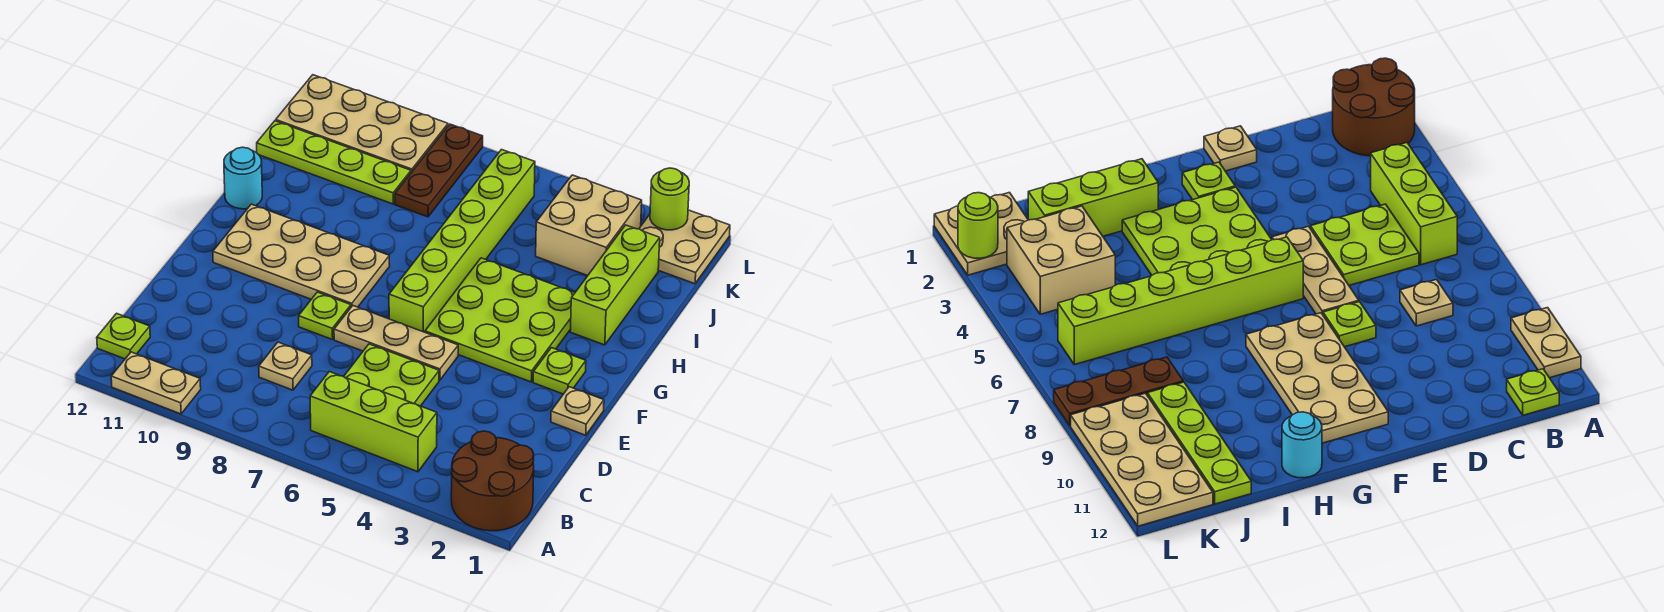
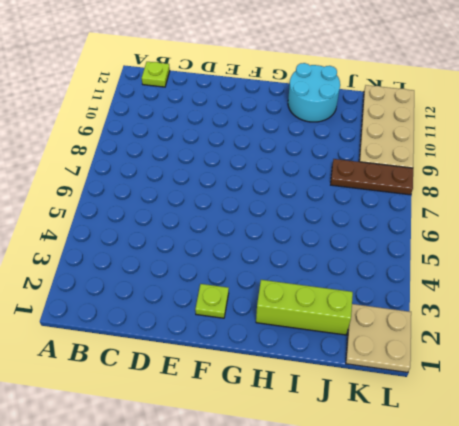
cyan round brick H11:I12 level 1 -> cyan round brick H12 level 1
none -> brown round brick A1:B2 level 1
none -> tan plate A10:A11 level 1
none -> lime brick B4:B6 level 1

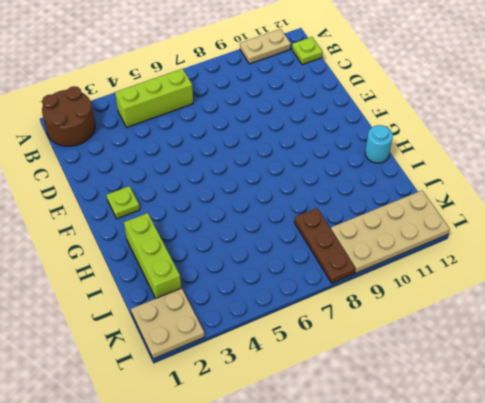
none -> lime plate C5:D6 level 1
none -> tan plate C8 level 1
none -> tan plate E1 level 1

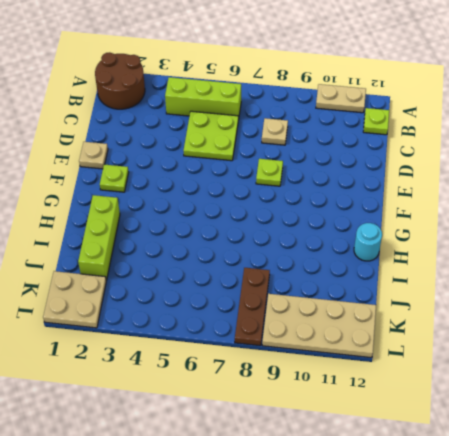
none -> tan plate E5:E7 level 1
none -> lime plate F3:H5 level 1
none -> lime brick F6:K6 level 1

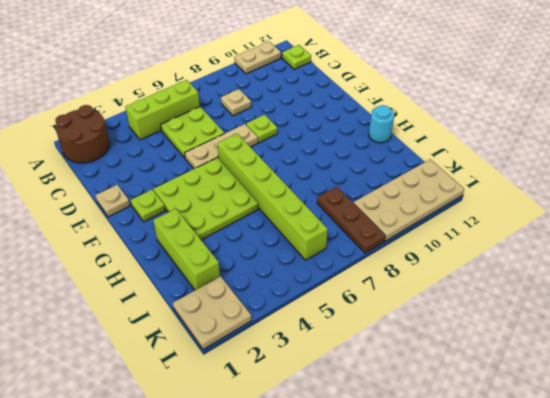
none -> tan plate F8:G11 level 1
none -> tan brick J3:K4 level 1
none -> lime plate J9:J12 level 1

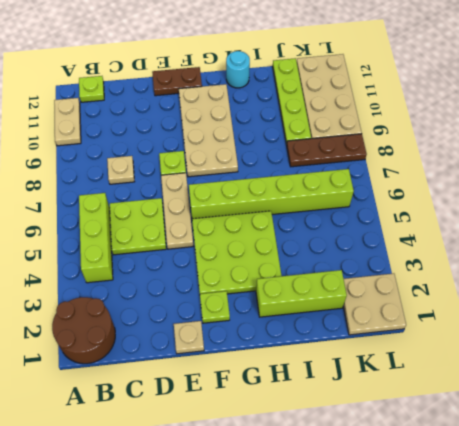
brown plate E12:F12 level 1 -> none
none -> tan brick J3:K4 level 1
none -> lime round brick L2 level 2

